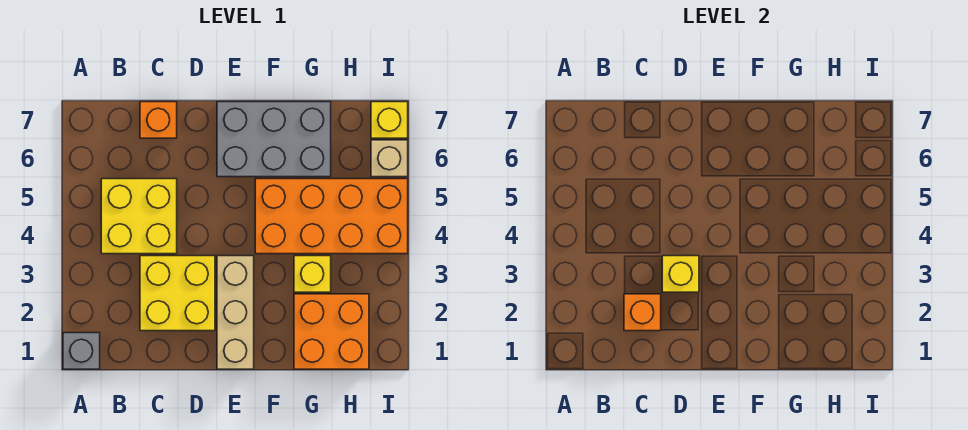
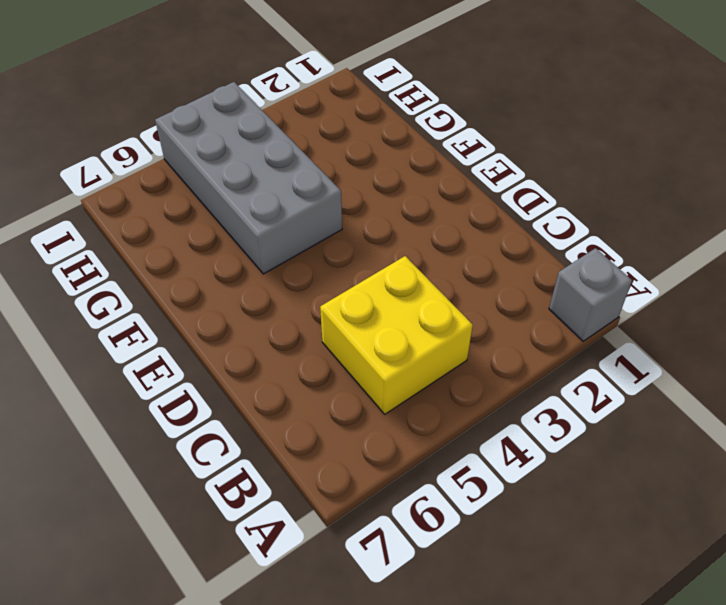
grey brick F4:I5 level 1 -> orange brick F4:I5 level 1
none -> yellow brick C2:D3 level 1
none -> orange brick C7 level 1
none -> tan brick E1:E3 level 1

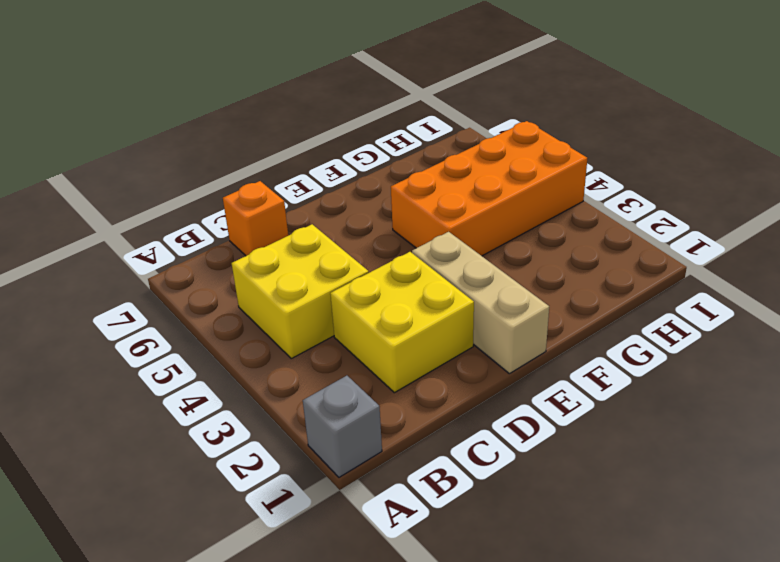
none -> grey brick E6:G7 level 1
none -> orange brick G1:H2 level 1
none -> yellow brick G3 level 1

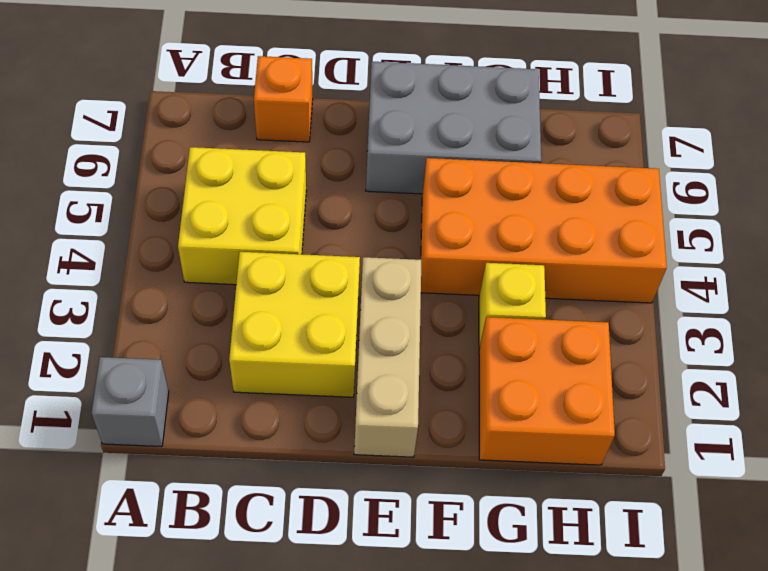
none -> tan brick I6 level 1
none -> yellow brick I7 level 1
none -> orange brick C2 level 2

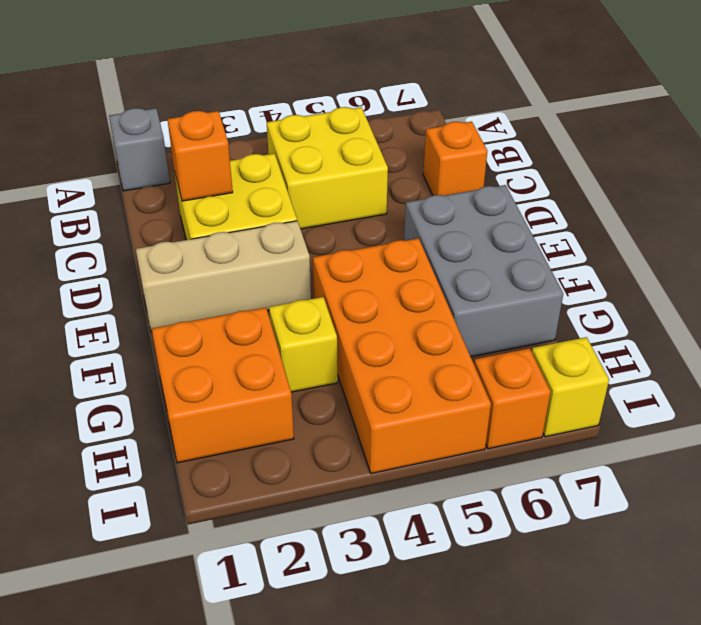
orange brick I6 level 1 -> tan brick I6 level 1
none -> yellow brick D3 level 2

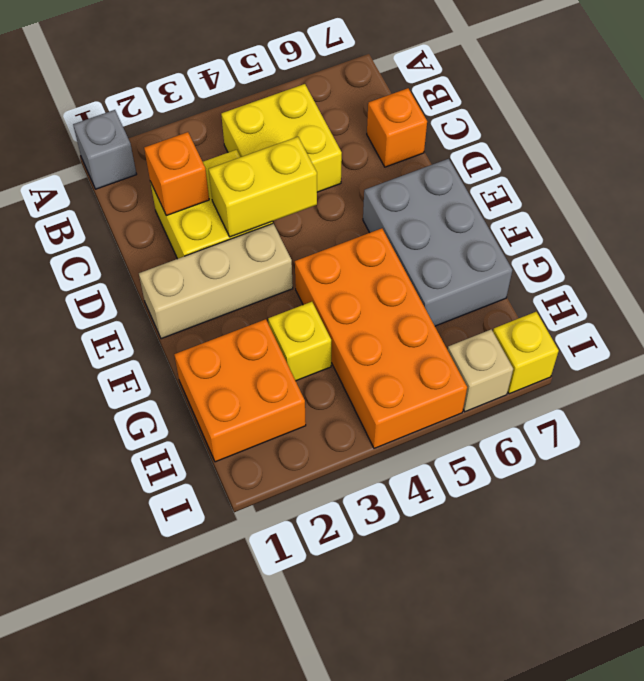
yellow brick D3:D4 level 2 -> yellow brick D3 level 2

